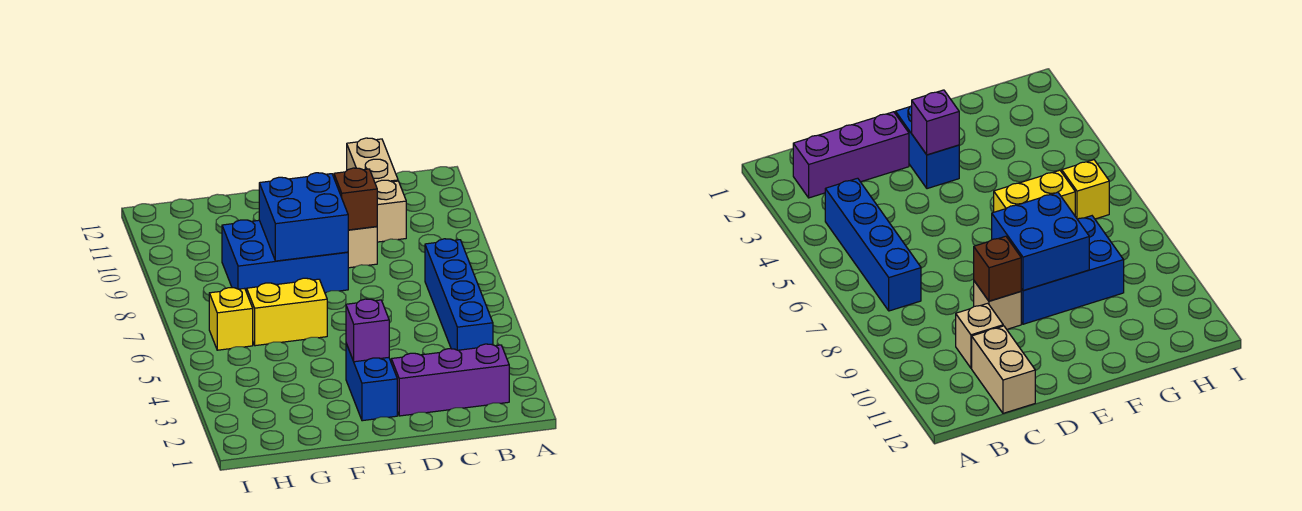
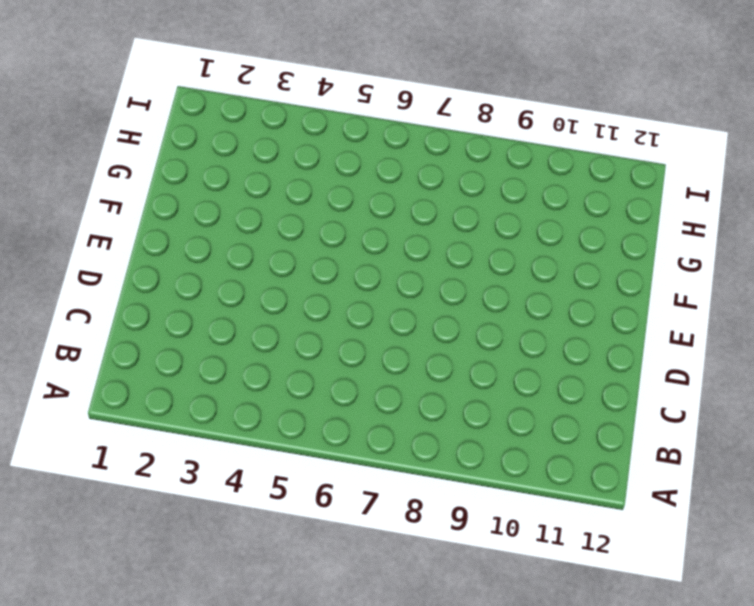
none -> purple brick B2:D2 level 1
none -> blue brick B4:B7 level 1
none -> tan brick C10 level 1

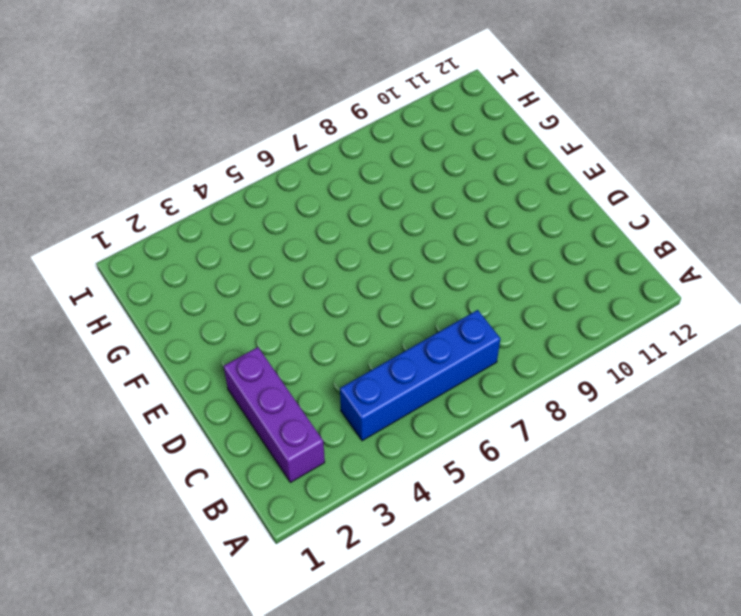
none -> tan brick C10 level 1
none -> tan brick C11:C12 level 1
none -> tan brick D9 level 1

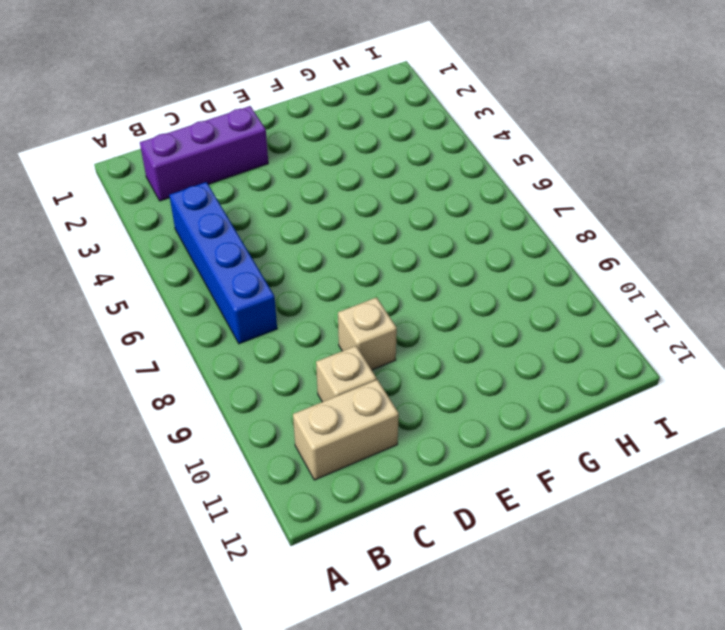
tan brick B11:C11 level 1 -> tan brick C11:C12 level 1
none -> blue brick E2:E3 level 1
none -> blue brick E8:G9 level 1
none -> yellow brick F6:G6 level 1

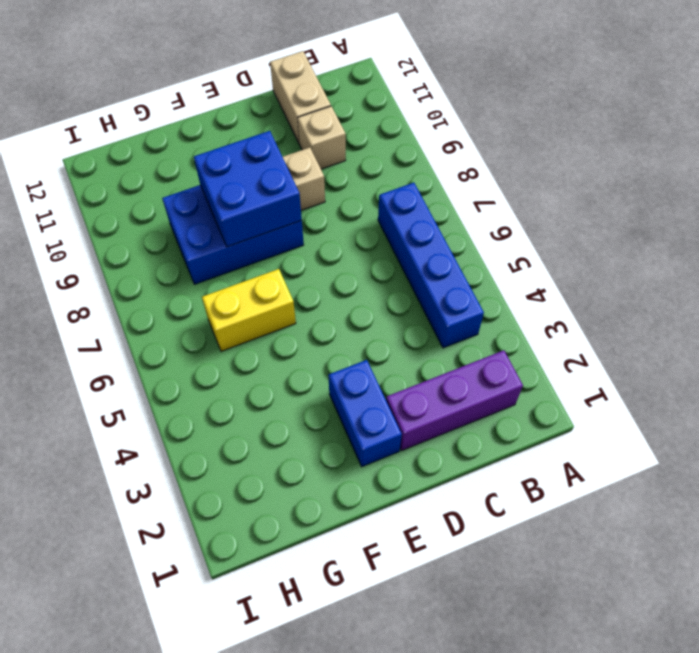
none -> yellow brick H6 level 1
none -> brown brick D9 level 2
none -> purple brick E3 level 2

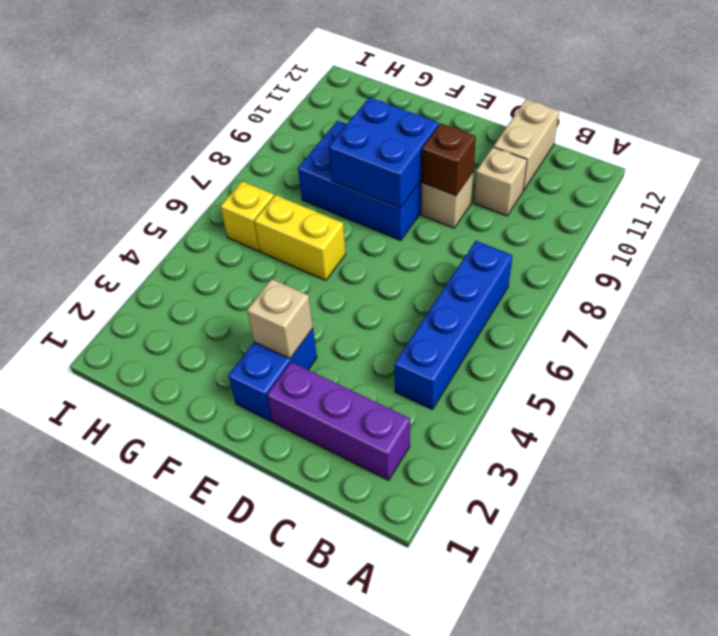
tan brick E3 level 2 -> purple brick E3 level 2

